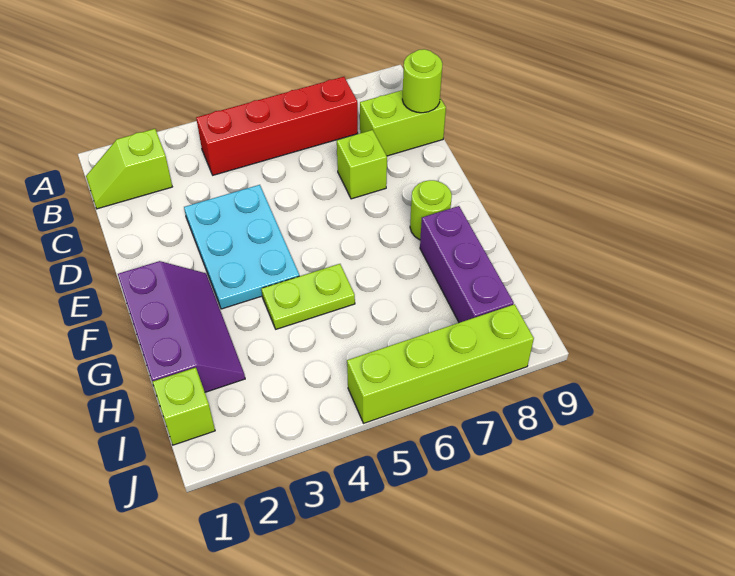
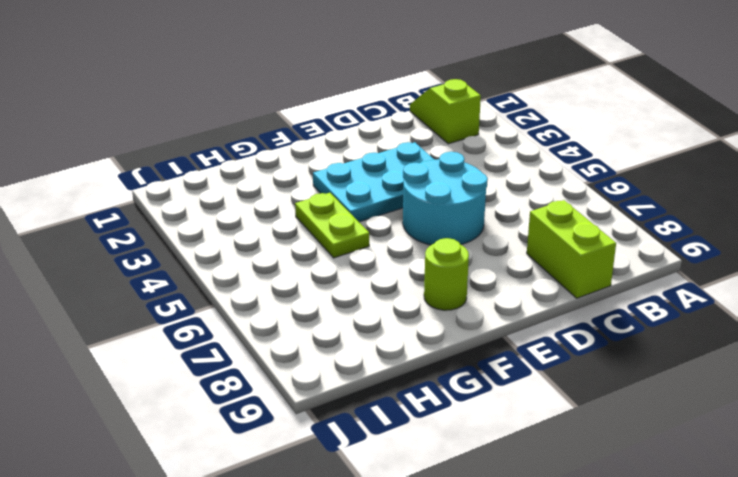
cyan round brick D5:E6 level 1 -> none
none -> red brick B4:B7 level 1
none -> lime brick D7 level 1
none -> purple slope F1:H2 level 1 top 1

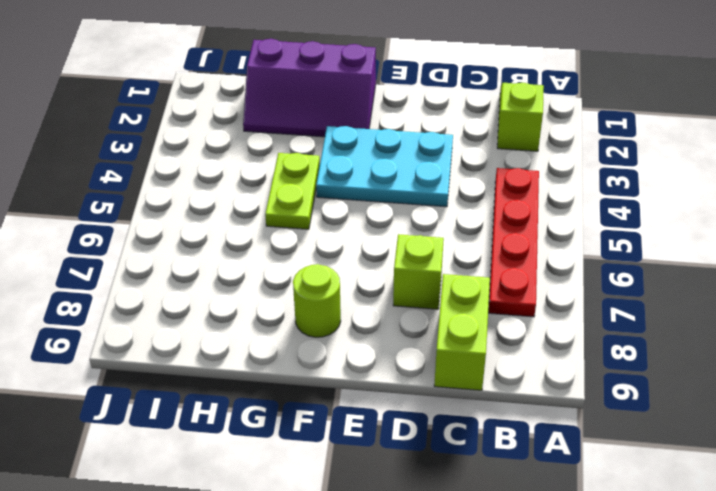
red plate B4:B7 level 1 -> red brick B4:B7 level 1
none -> purple brick G8:I8 level 1
none -> lime brick I1 level 1
none -> lime brick J5:J8 level 1

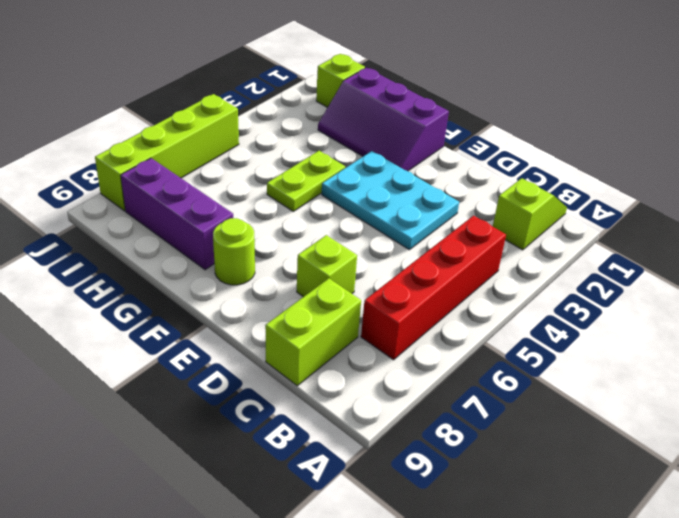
none -> lime round brick C9 level 2

